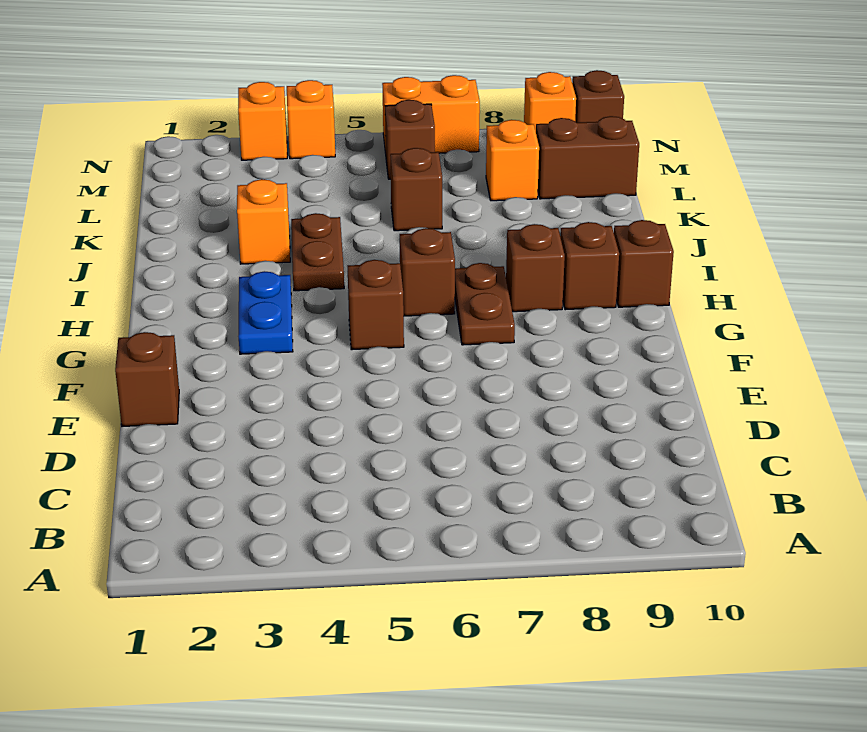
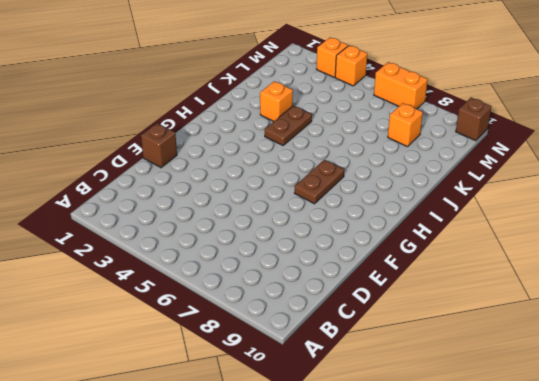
none -> blue plate G3:H3 level 1
none -> brown brick G5 level 1
none -> brown brick H6 level 1

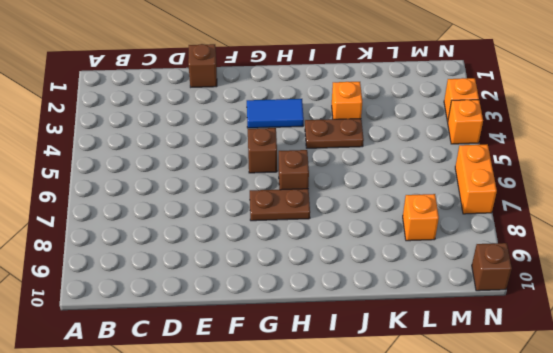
blue tile G3:H3 level 1 -> blue plate G3:H3 level 1
none -> brown brick H8 level 1
none -> brown brick H9 level 1
none -> brown brick H10 level 1

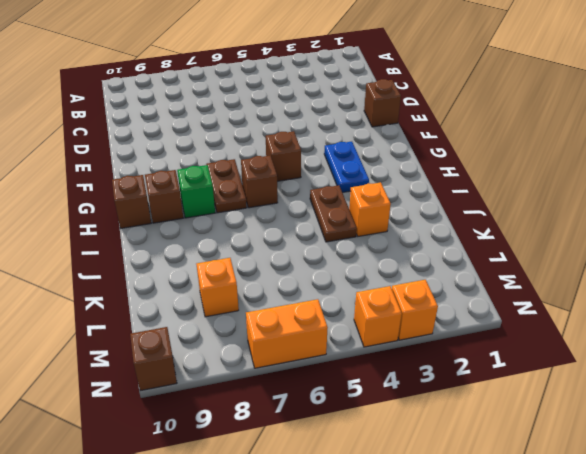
green brick H8 level 1 -> brown brick H8 level 1
none -> brown brick K6 level 1
none -> brown brick L9:L10 level 1
none -> brown brick M6 level 1

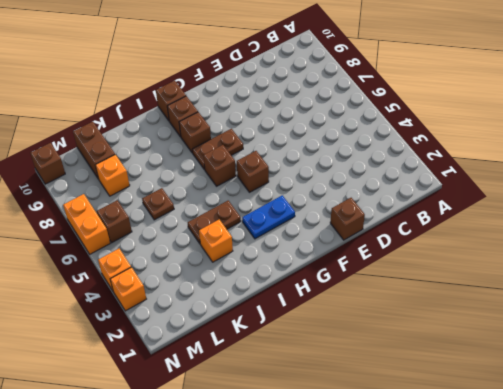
brown plate K6 level 1 -> brown brick K6 level 1
none -> orange brick N9 level 1

